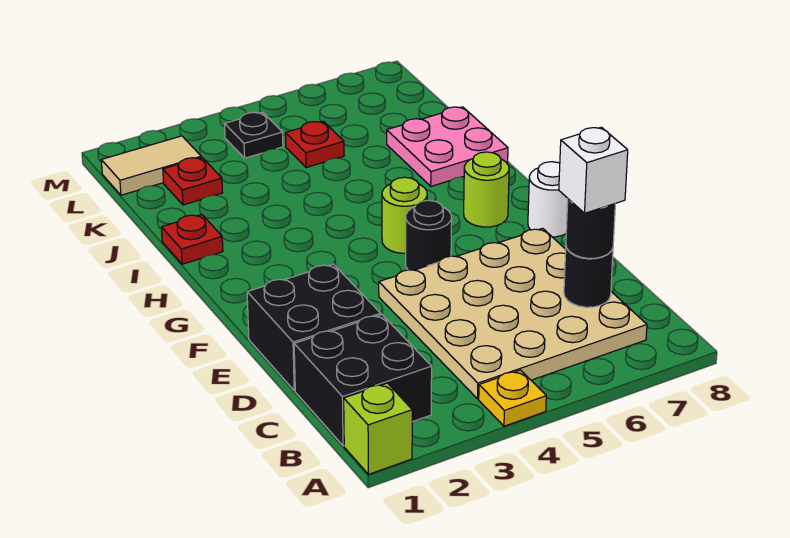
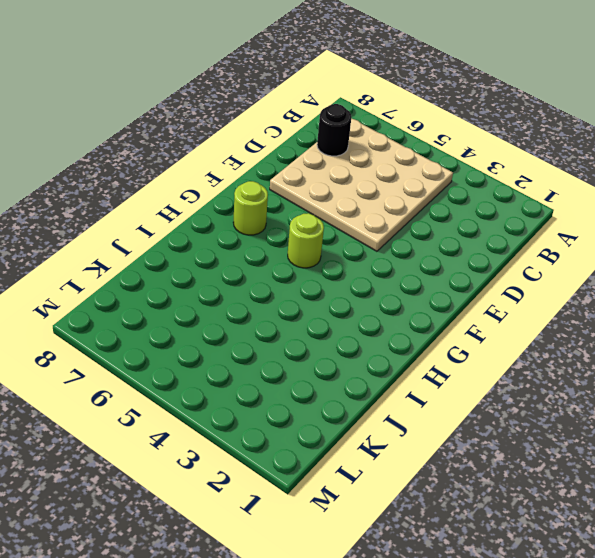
none -> lime brick A1 level 1
none -> yellow plate A4 level 1
none -> black brick B1:C2 level 1

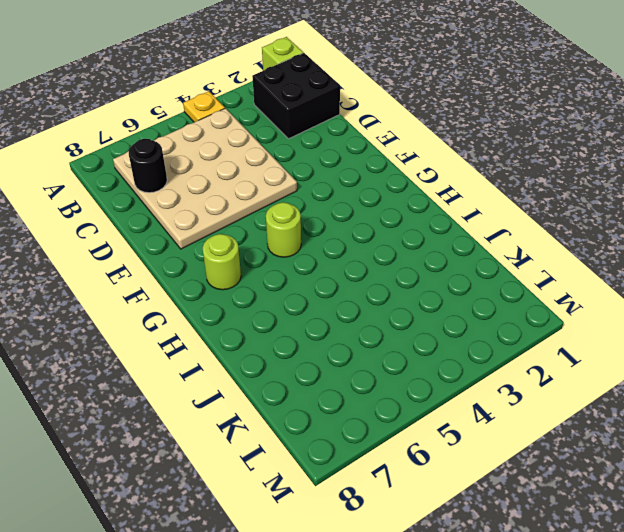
none -> black brick D1:E2 level 1
none -> black round brick F5 level 1
none -> white round brick F8 level 1

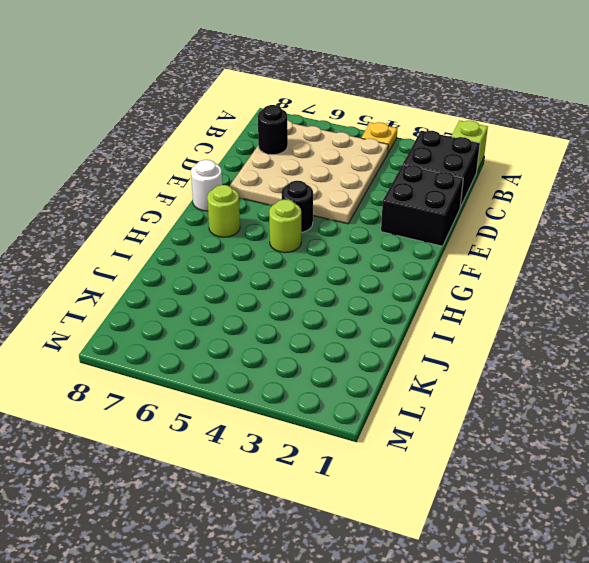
none -> red plate I1 level 1
none -> pink plate I7:J8 level 1
none -> red plate K2 level 1

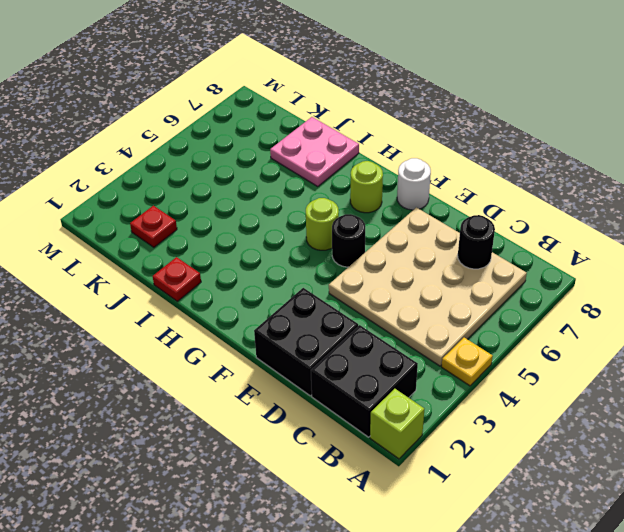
none -> red plate K5 level 1
none -> tan tile L1:L2 level 1
none -> black plate L4 level 1

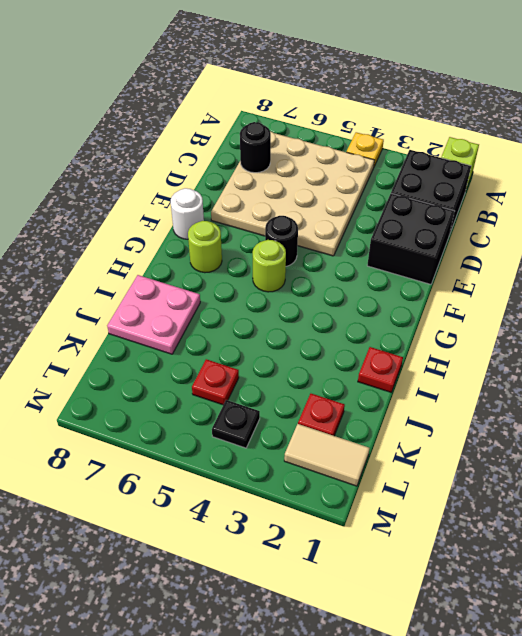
none -> black round brick C7 level 3
none -> white brick C7 level 4

